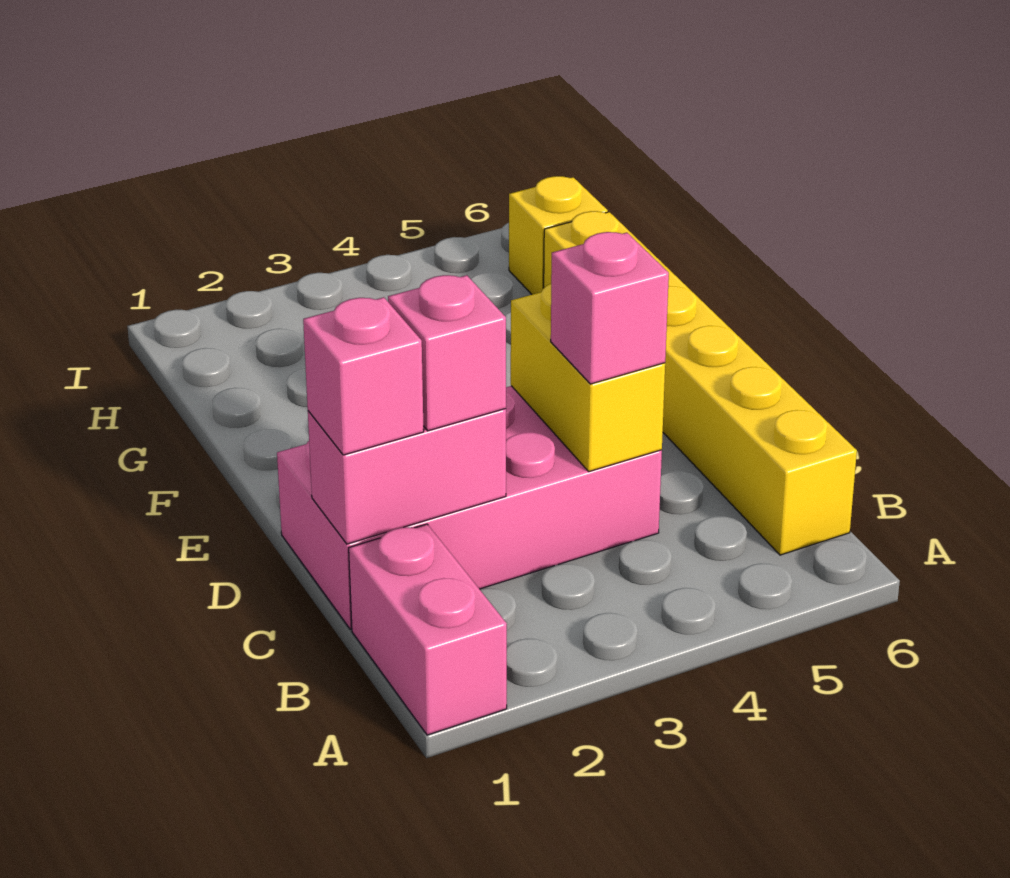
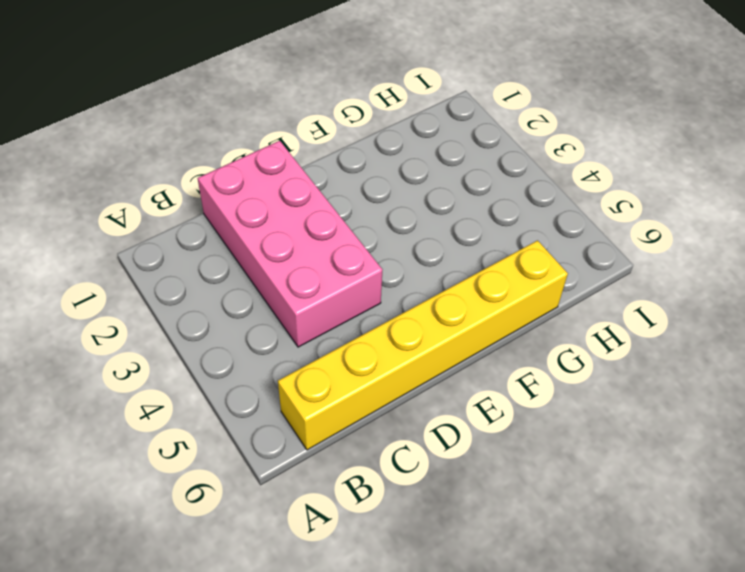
none -> pink brick A1:B1 level 1
none -> yellow brick H6 level 1

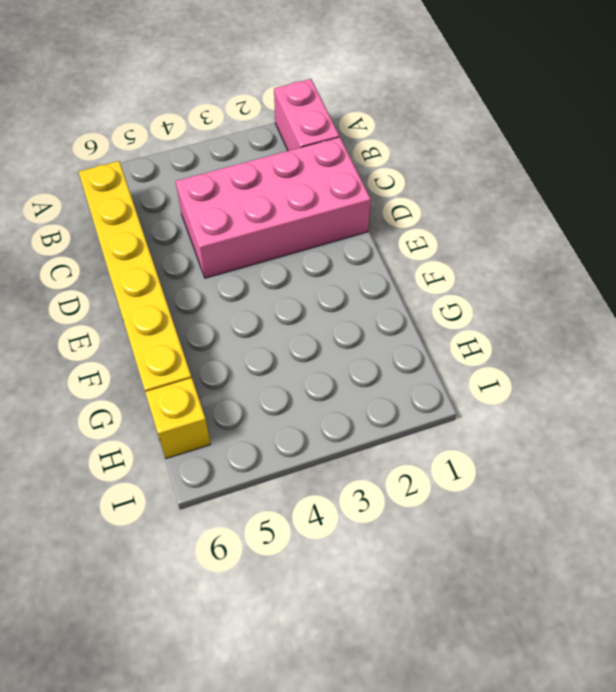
none -> pink brick C1:C2 level 2
none -> yellow brick C4:D4 level 2

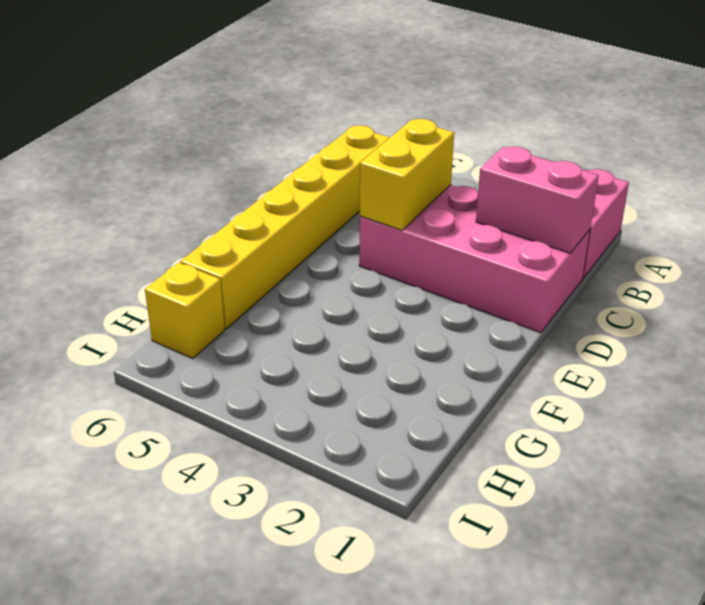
none -> pink brick C1 level 3
none -> pink brick C2 level 3

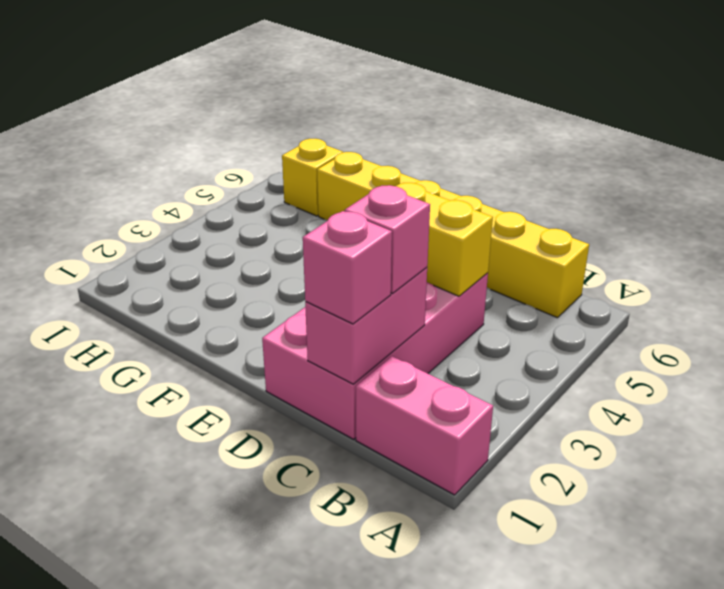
none -> pink brick C4 level 3

